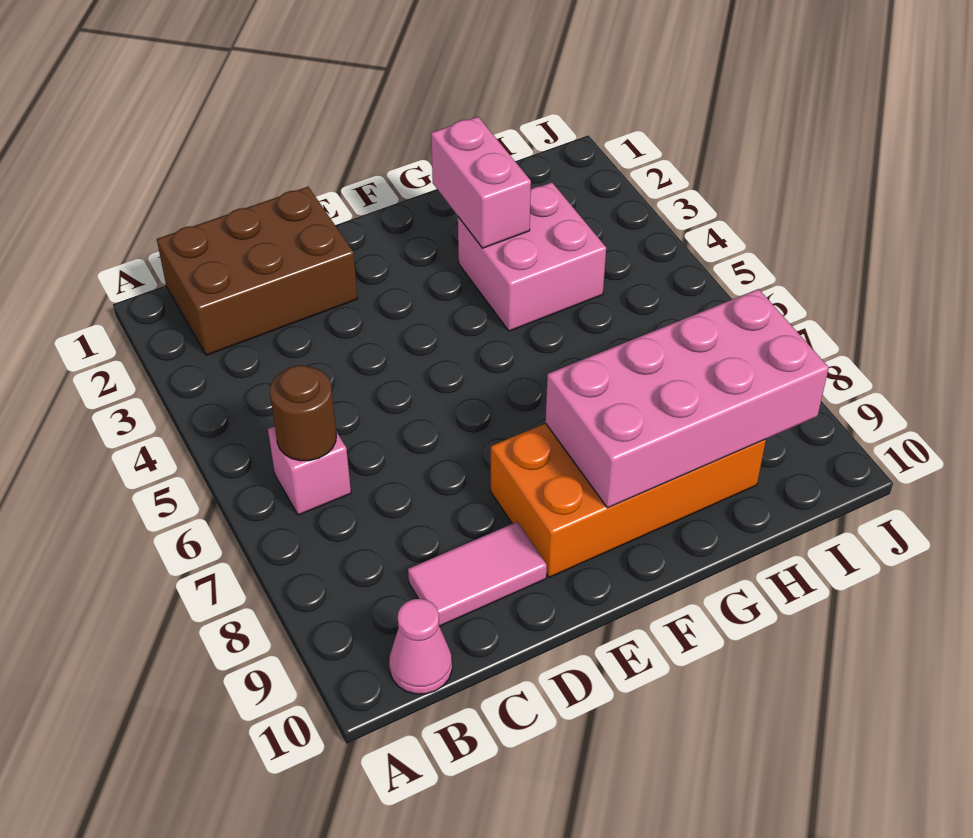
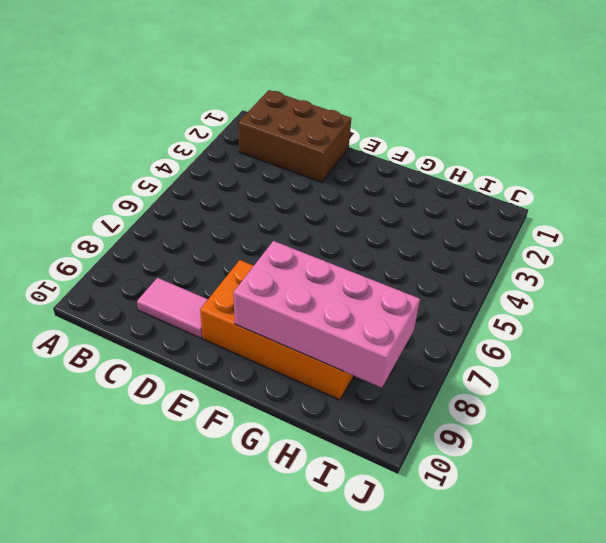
none -> pink brick B6 level 1
none -> pink cone B10 level 1

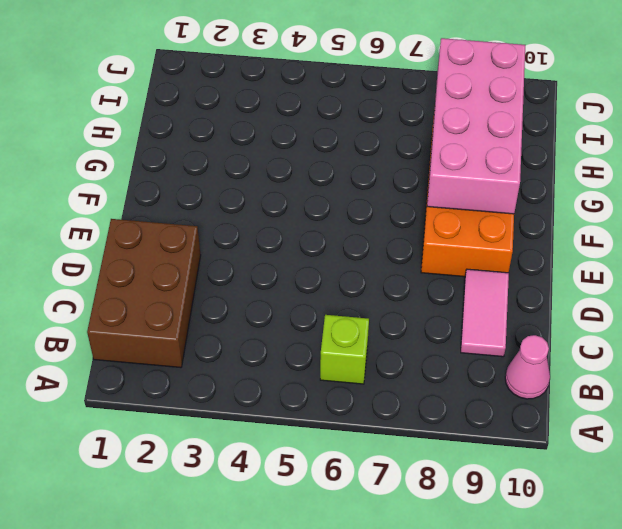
lime brick B6 level 1 -> pink brick B6 level 1
none -> pink brick G3:H4 level 1
none -> brown round brick B6 level 2

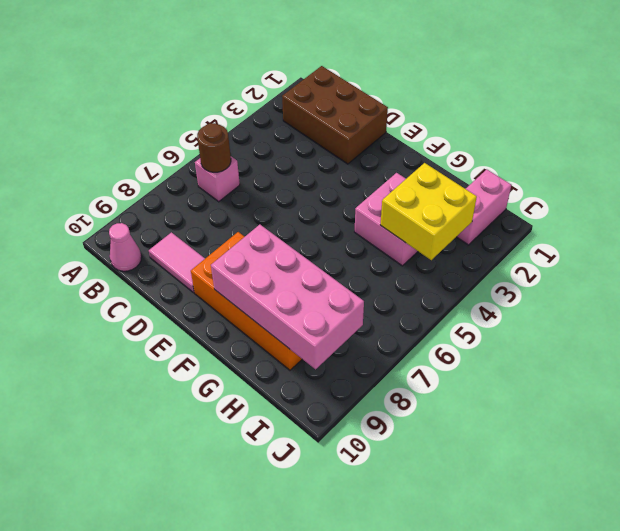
yellow brick H3:I4 level 2 -> none
pink brick I1:I2 level 1 -> pink brick G2:G3 level 2

